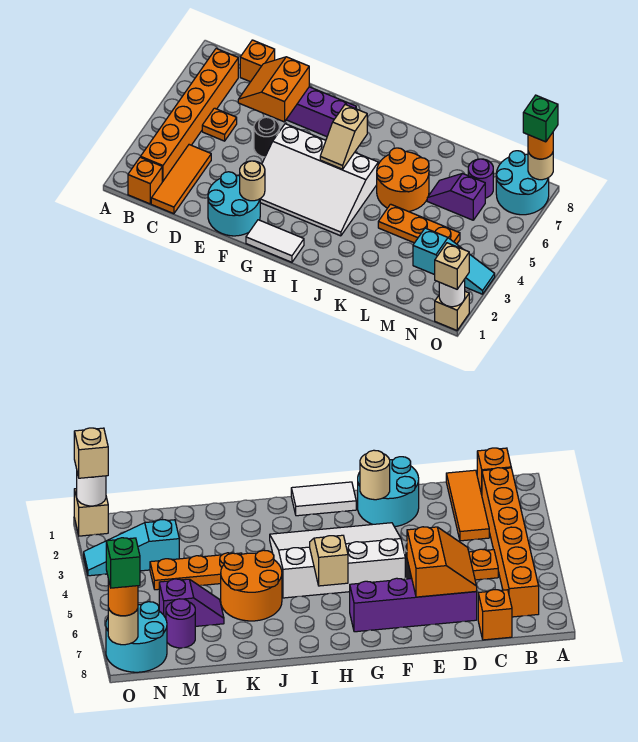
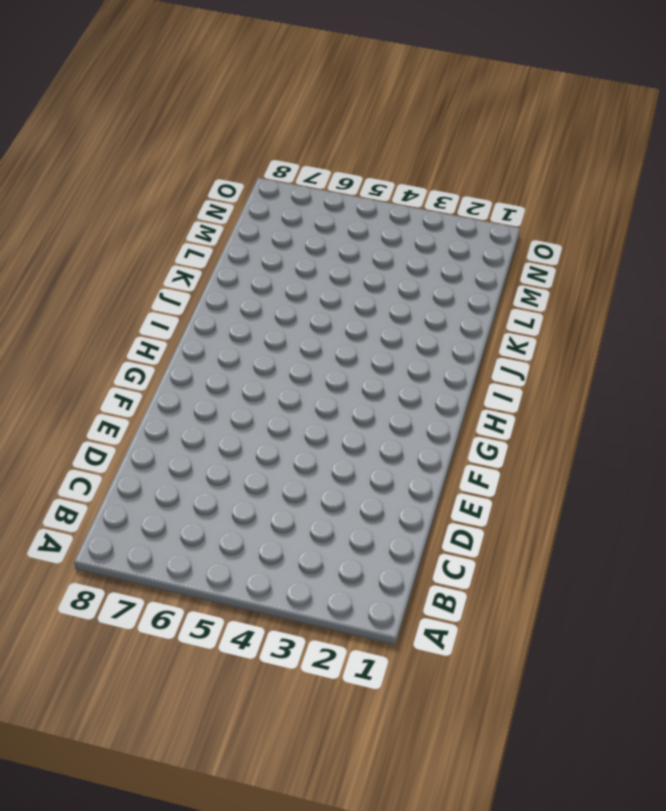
none -> orange brick B1 level 1
none -> orange brick B2:B7 level 1
none -> orange tile C1:C3 level 1

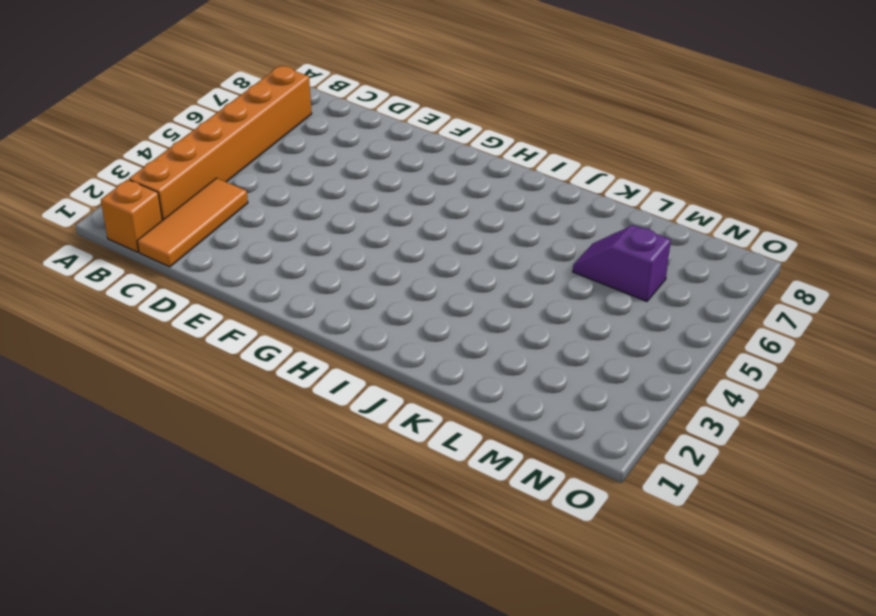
none -> orange plate C5 level 1
none -> orange brick C8 level 1
none -> purple brick D7:G7 level 1

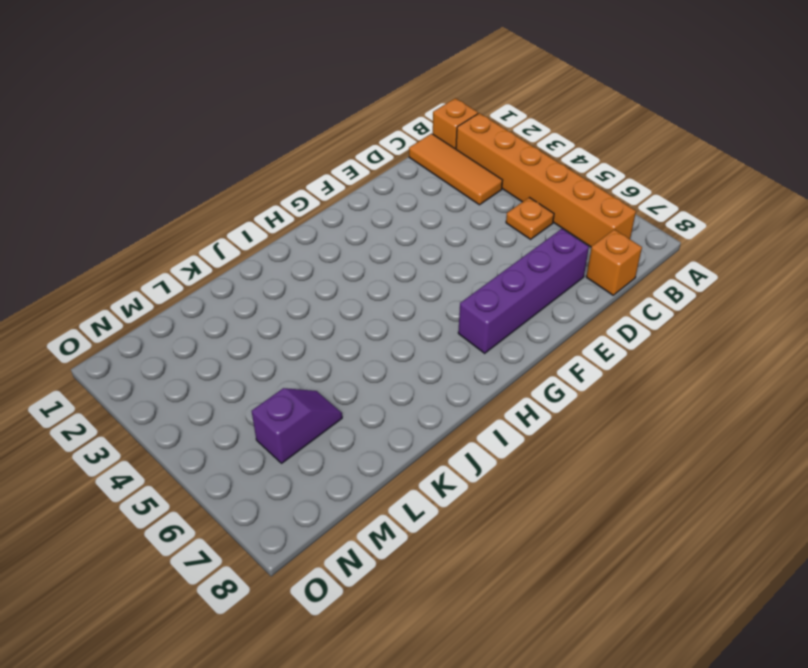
none -> cyan round brick E1:F2 level 1
none -> black round brick E5 level 1
none -> white slope F3:I5 level 1 top 5

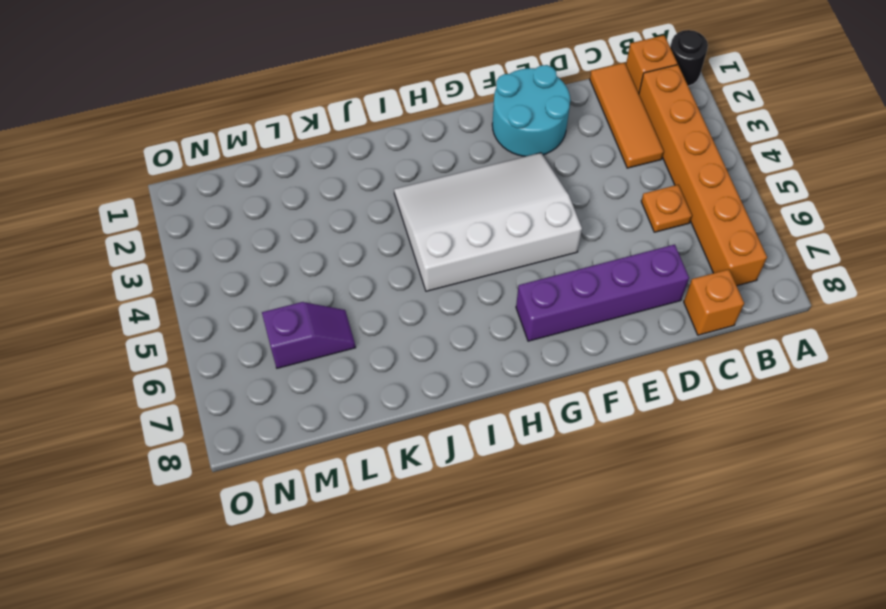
black round brick A1 level 1 -> black round brick E5 level 1
none -> white tile G1:H1 level 1
none -> orange round brick J5:K6 level 1
none -> orange plate K4:M4 level 1

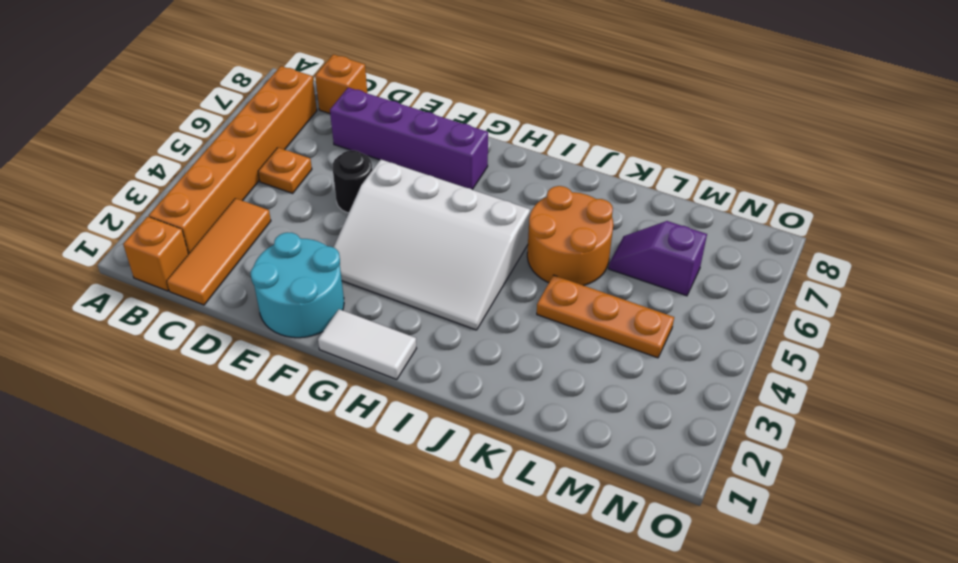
none -> cyan slope M3:O3 level 1 top M
none -> purple round brick M7 level 1
none -> cyan round brick N7:O8 level 1

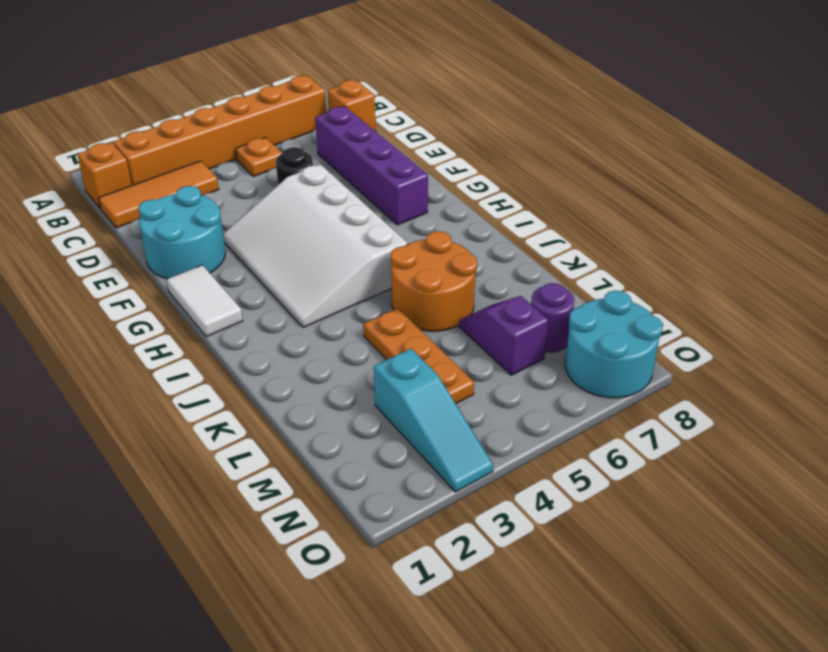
none -> tan brick O1 level 1
none -> orange slope D6:E7 level 2 top E
none -> tan round brick F2 level 2

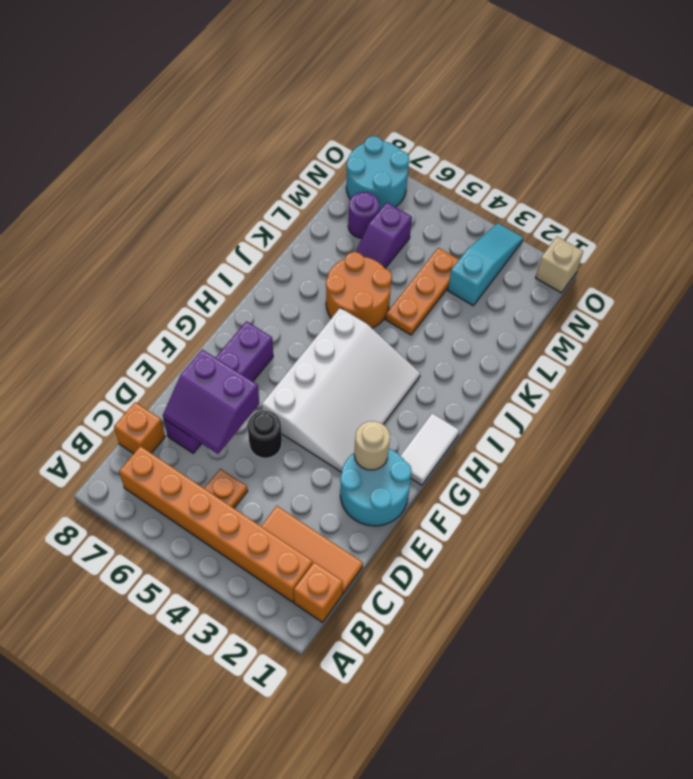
purple slope D6:E7 level 2 top E -> orange slope D6:E7 level 2 top E
none -> tan slope H5:H6 level 2 top 6
none -> white round brick O1 level 2
none -> tan round brick O8 level 2

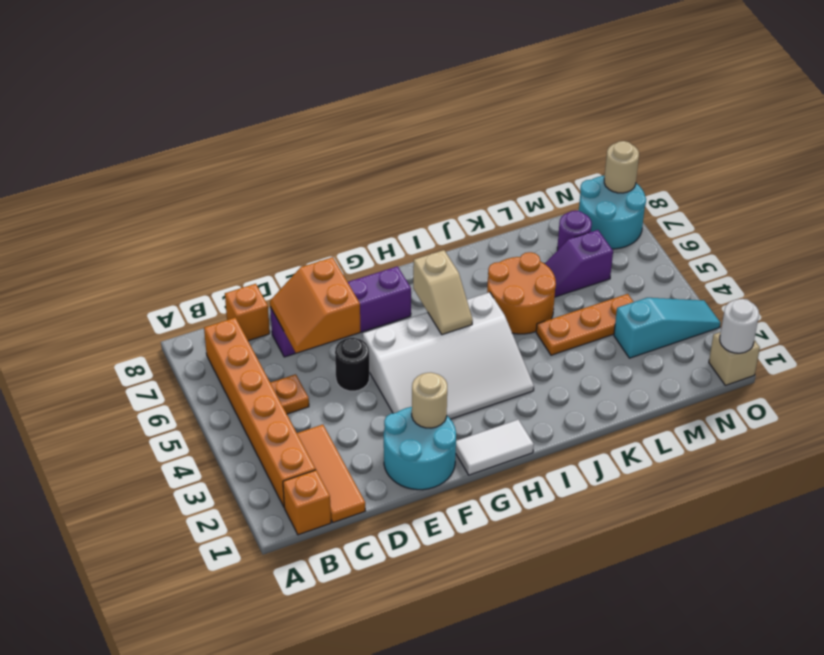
none -> tan brick O1 level 3
none -> orange round brick O8 level 3
none -> green brick O8 level 4

